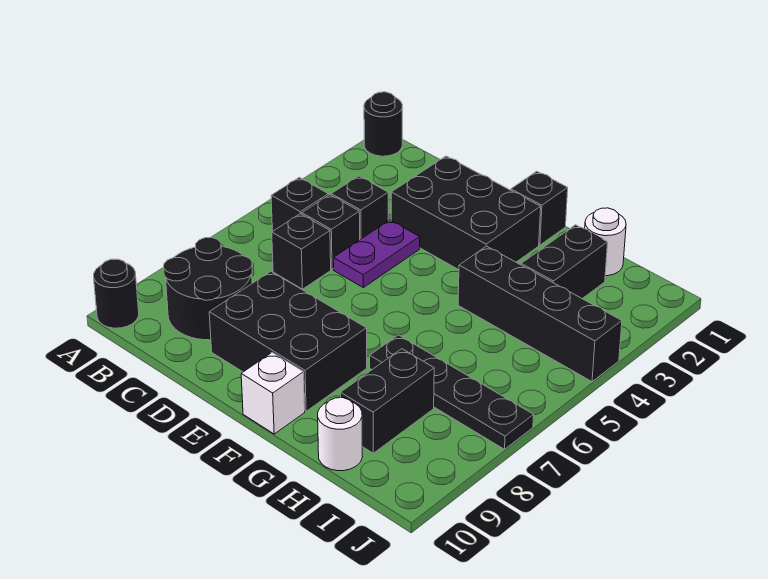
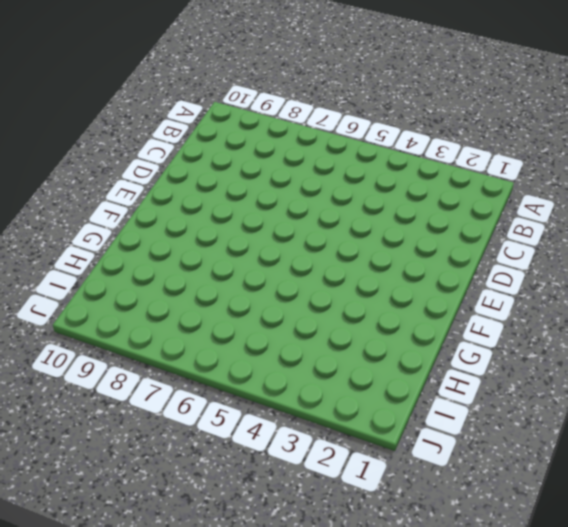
none -> black round brick A1 level 1
none -> black round brick A10 level 1
none -> black brick B5 level 1

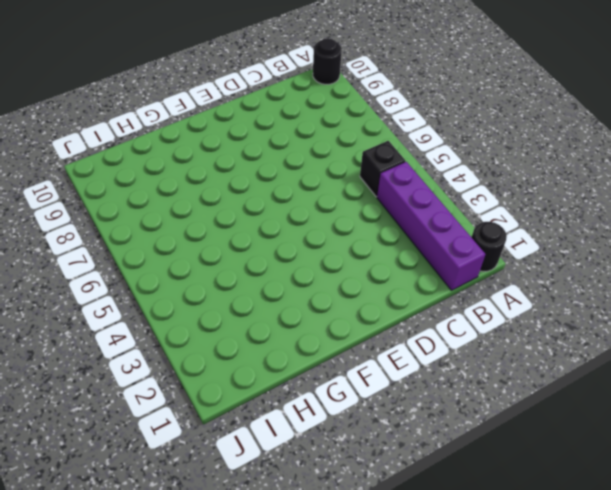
purple brick B1:B4 level 1 -> none
none -> black round brick B8:C9 level 1
none -> black brick C4 level 1
none -> black brick C5 level 1

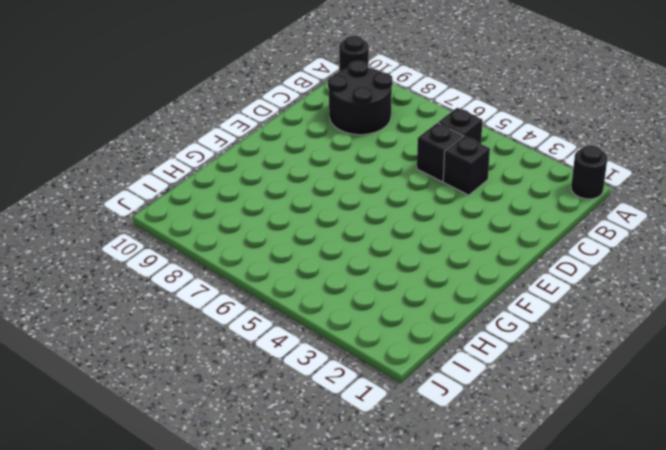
none -> black brick C6 level 1
none -> black brick D2:F3 level 1
none -> purple plate D4:D5 level 1

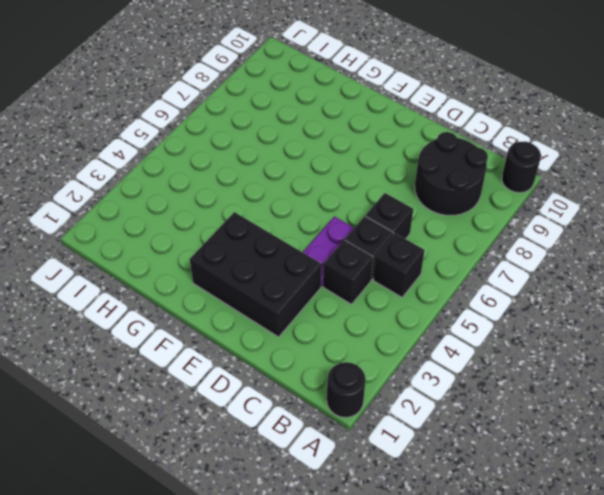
none -> black brick D8:F9 level 1
none -> black brick F1 level 1
none -> white brick F10 level 1

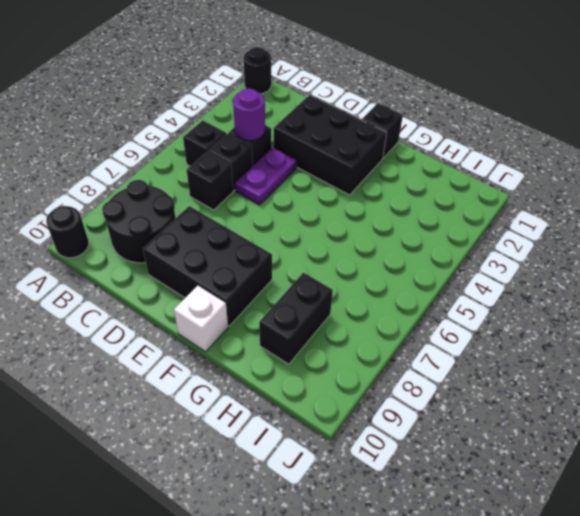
purple round brick C4 level 2 -> none
none -> black brick G4:J4 level 1
none -> black plate G7:J7 level 1
none -> white round brick H1 level 1

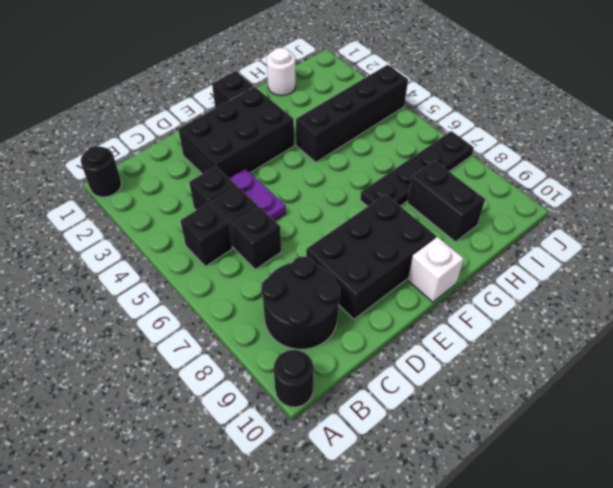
none -> black brick H2:H3 level 1
none -> white round brick H10 level 1

